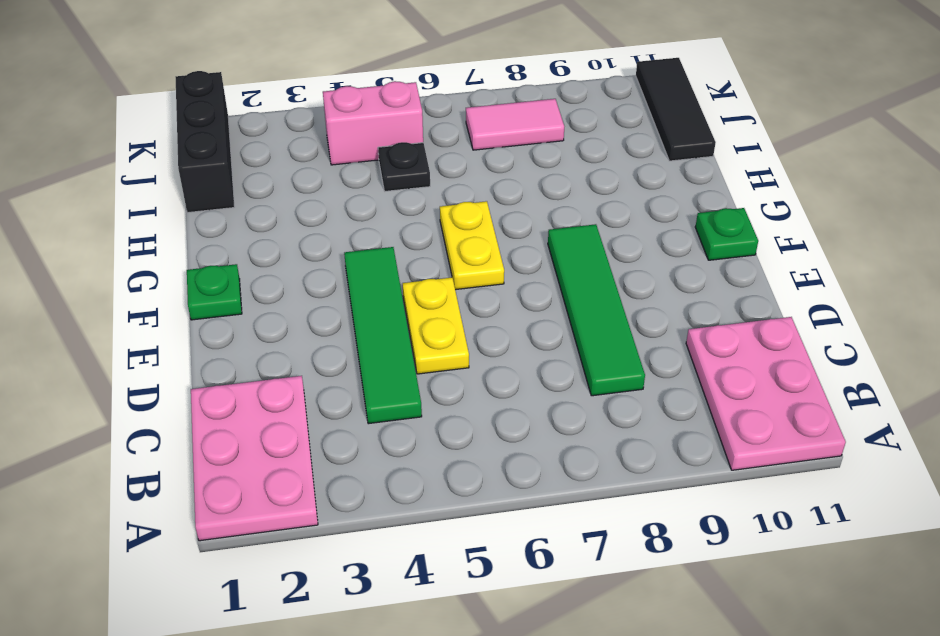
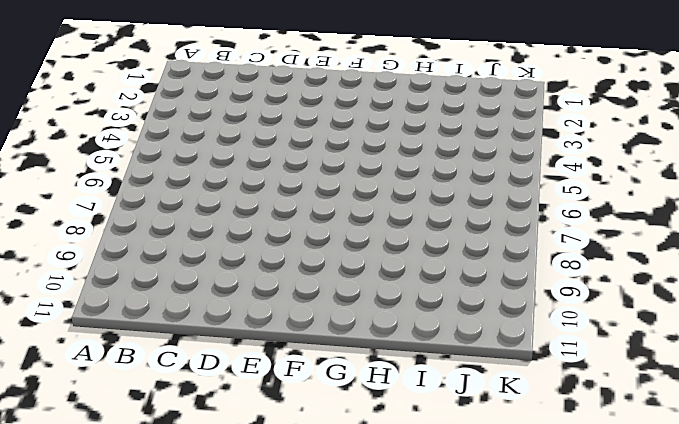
none -> pink plate A1:C2 level 1
none -> pink plate A10:C11 level 1
none -> green tile C4:F4 level 1

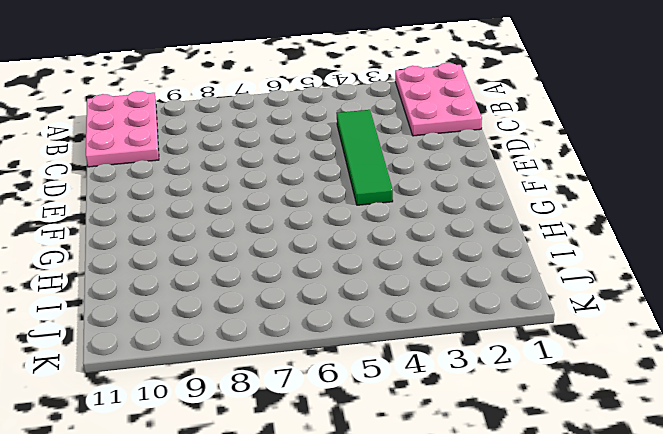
none -> green tile C8:F8 level 1
none -> yellow plate D5:E5 level 1
none -> green plate F1 level 1

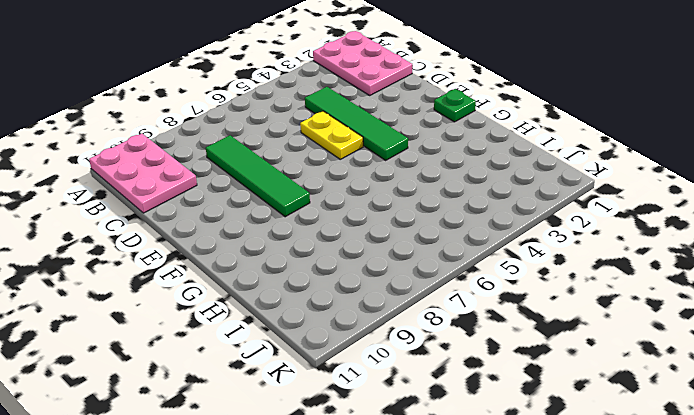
none -> yellow plate F6:G6 level 1
none -> green plate F11 level 1
none -> black brick I1:K1 level 1

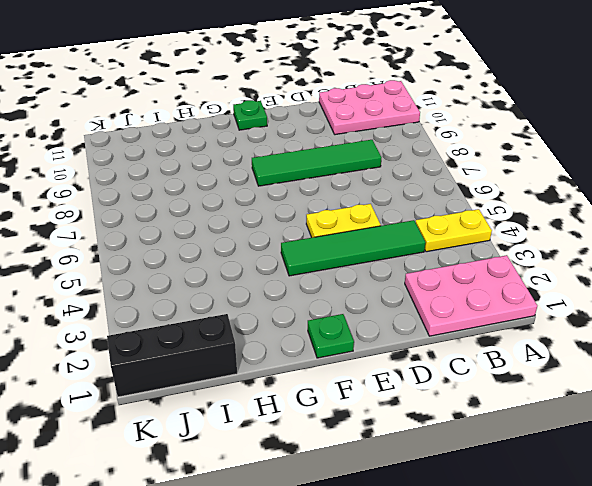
yellow plate A4:B4 level 1 -> yellow plate F6:G6 level 1
none -> black plate I5 level 1
none -> black tile I11:K11 level 1
none -> pink brick J4:J5 level 1

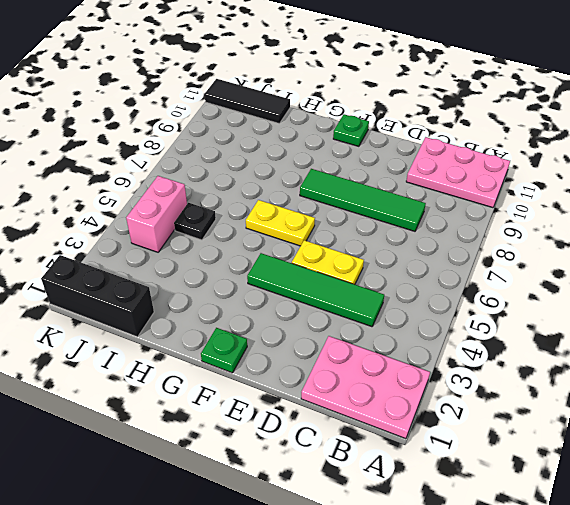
none -> pink tile J7:J8 level 1

